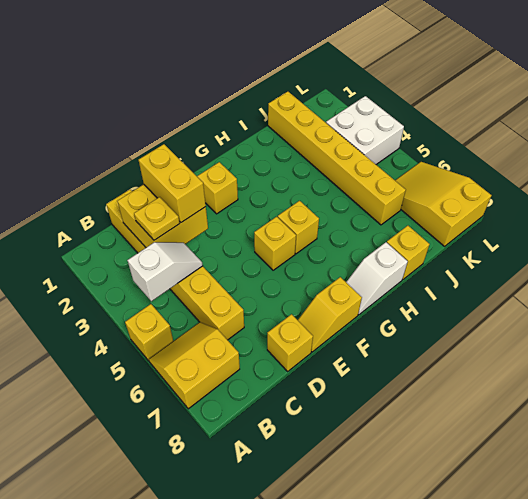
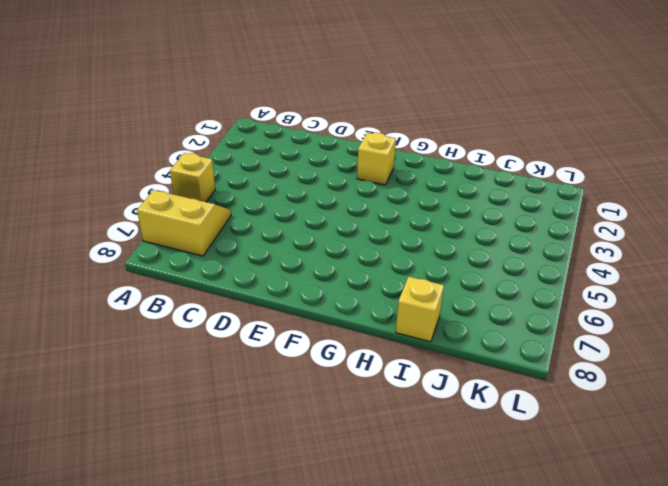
none -> yellow brick C1:C6 level 1
none -> yellow brick D8 level 1
none -> yellow slope E8:F8 level 1 top F

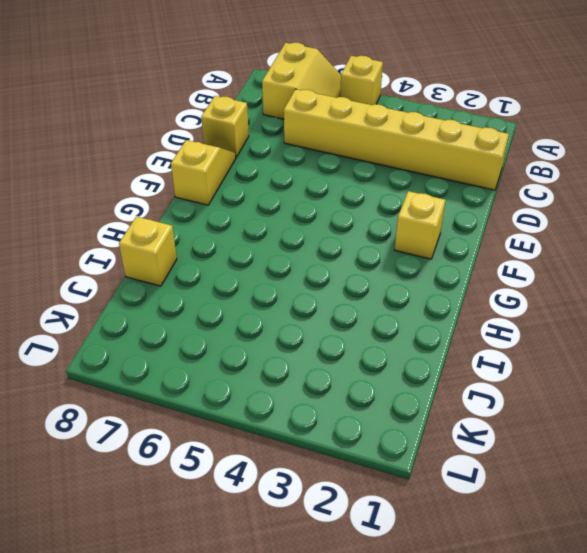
none -> yellow brick F5 level 1
none -> yellow brick G5 level 1
none -> white slope G8:H8 level 1 top H

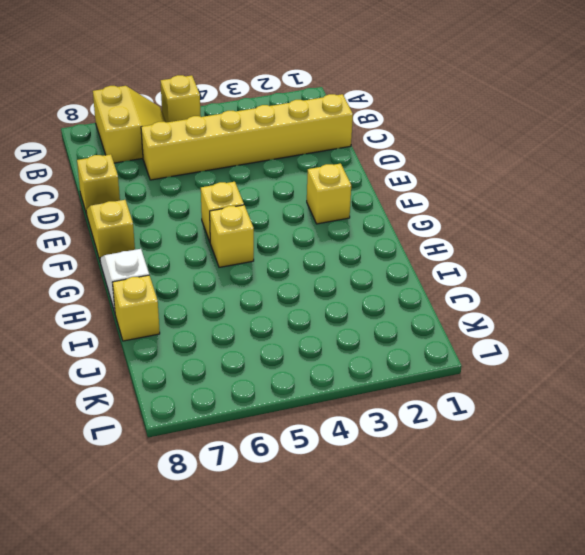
none -> yellow brick J1:J6 level 1
none -> white brick K3:L4 level 1
none -> yellow slope K6:L8 level 1 top 8

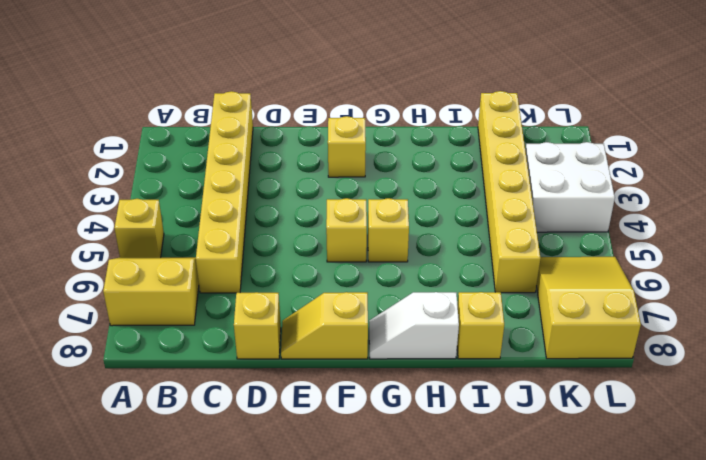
none -> white slope B4:C4 level 2 top B
none -> yellow brick C2:D3 level 2
none -> yellow plate C3 level 3

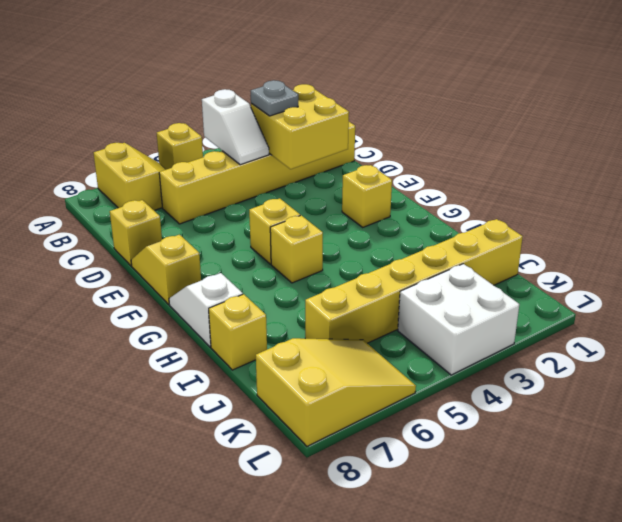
grey plate C3 level 3 -> yellow plate C3 level 3
none -> yellow brick D2:D3 level 3

